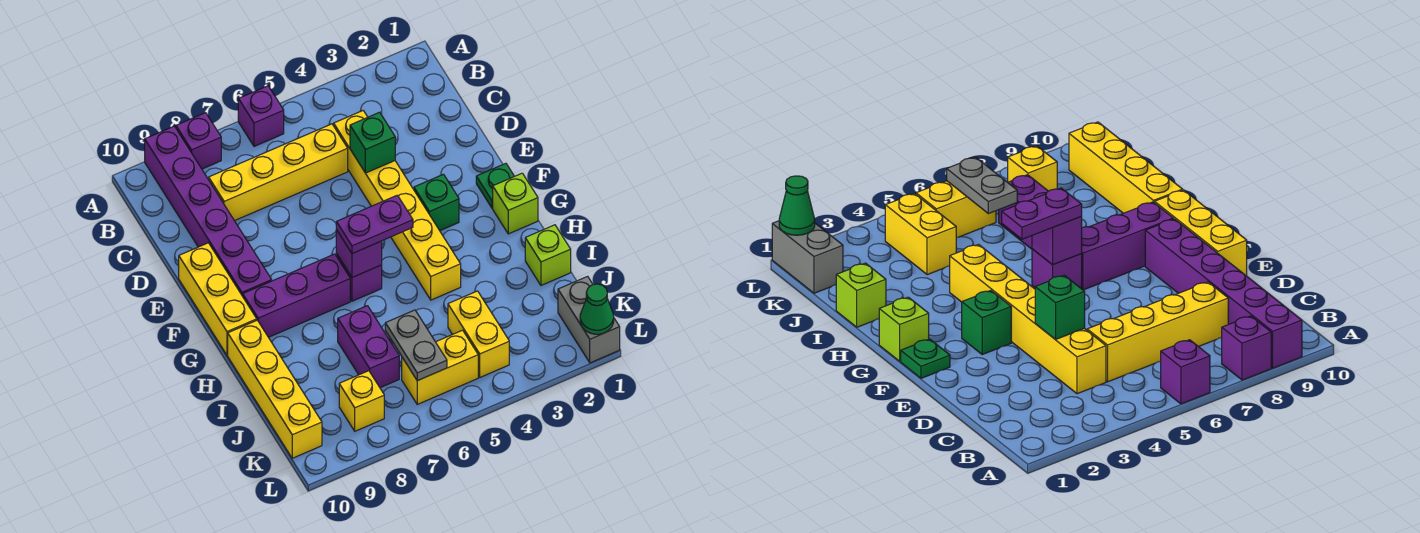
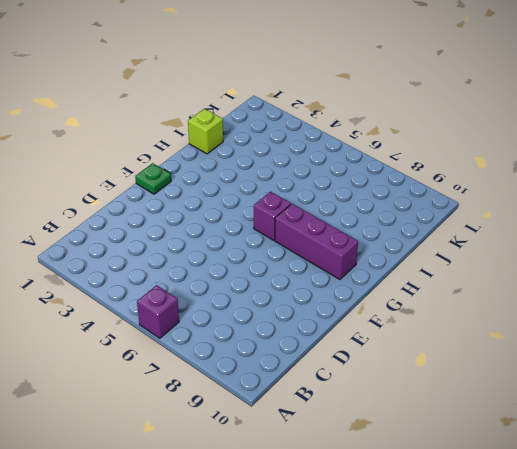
none -> purple brick A8 level 1
none -> purple brick A9:F9 level 1
none -> yellow brick C4:H4 level 1

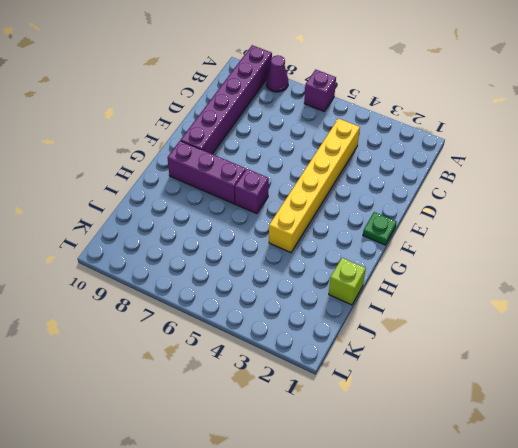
purple cone A8 level 1 -> purple brick A8 level 1
none -> yellow brick C5:C8 level 1
none -> yellow brick E10:G10 level 1
none -> green brick F3 level 1

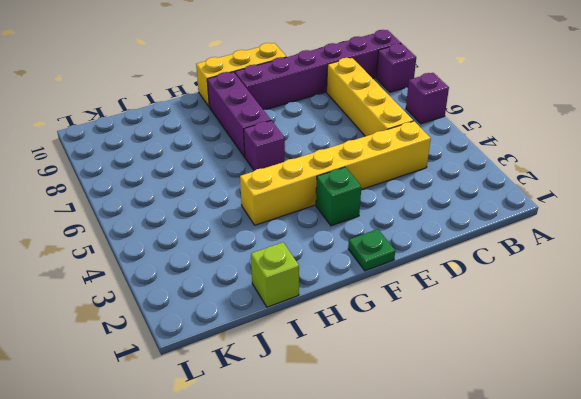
none -> lime brick G1 level 1
none -> yellow brick H10:K10 level 1
none -> purple brick I7:J7 level 1

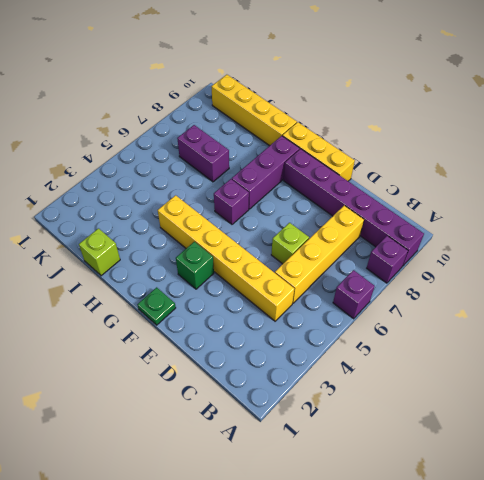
lime brick D6 level 1 -> lime brick G1 level 1
none -> yellow brick J4:K4 level 1
none -> grey brick K1:L1 level 1
none -> yellow brick K5:K6 level 1

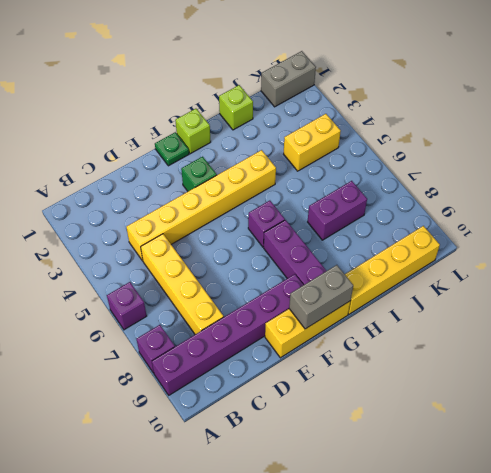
grey brick F10:G10 level 2 -> none
none -> yellow brick K5:K6 level 1
none -> yellow brick K8 level 1
none -> green brick D4 level 2

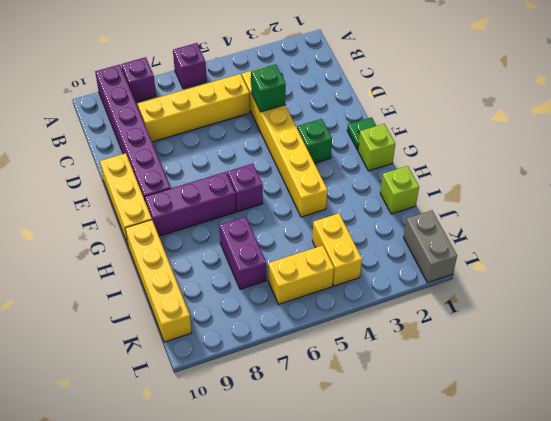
none -> yellow brick K8 level 1
none -> purple brick G6 level 2
none -> grey plate J6:K6 level 2

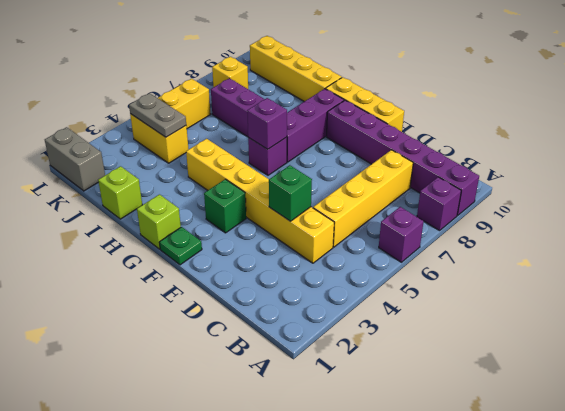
grey plate J4:K4 level 2 -> grey plate J6:K6 level 2
none -> green cone L1 level 2
none -> purple plate G5:G6 level 3

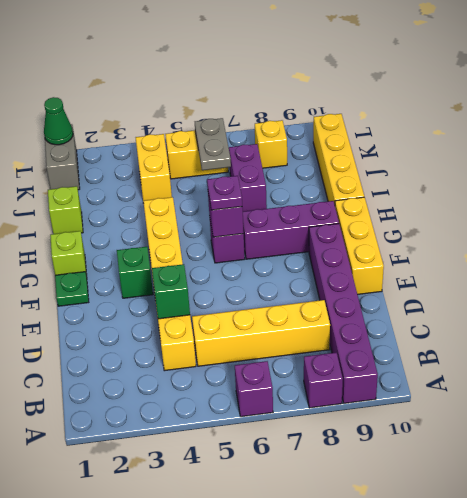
purple plate G6 level 3 -> purple plate G5:G6 level 3

